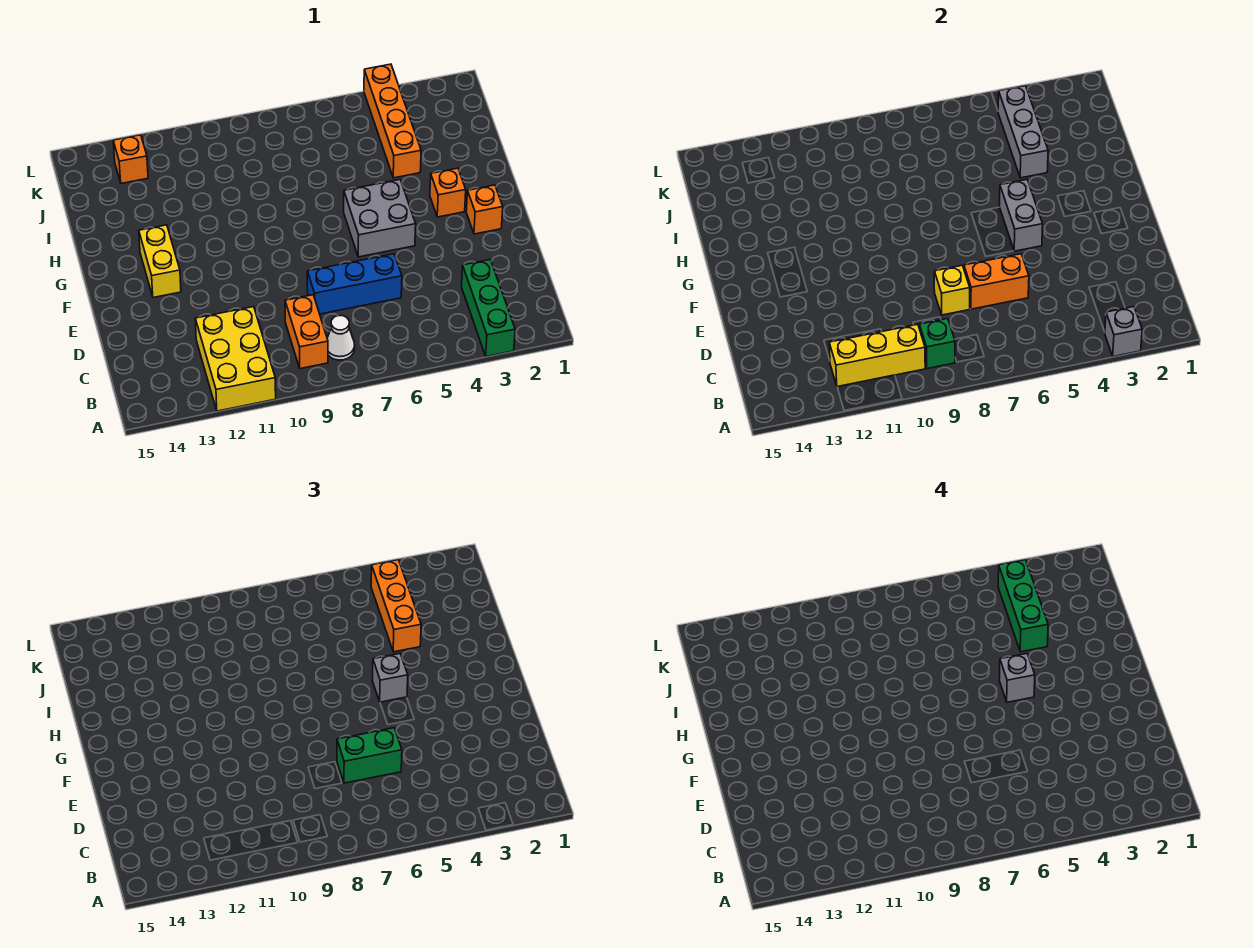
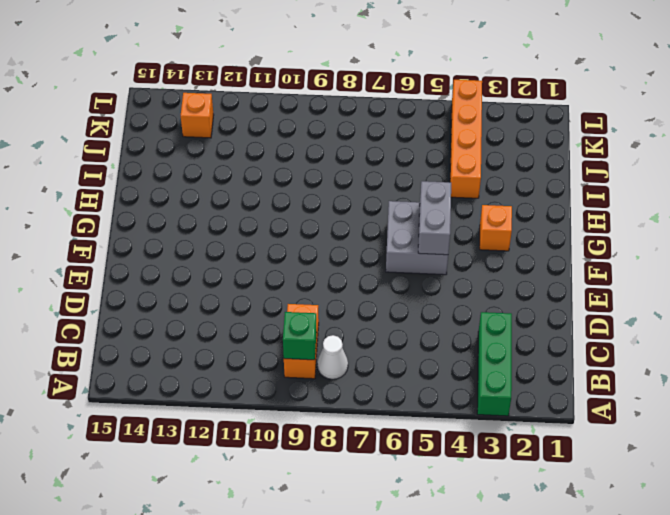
none -> yellow brick A11:C12 level 1
none -> blue brick D6:D8 level 1
none -> orange brick F2 level 1

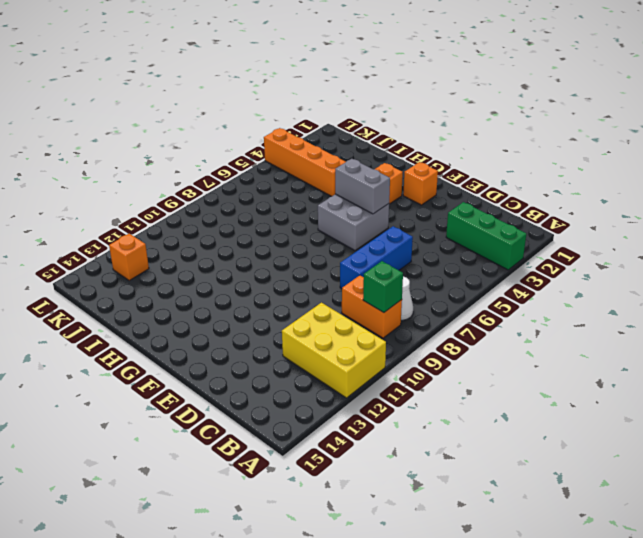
none -> yellow brick F13:G13 level 1
none -> grey brick A3 level 2
none -> yellow brick B10:B12 level 2

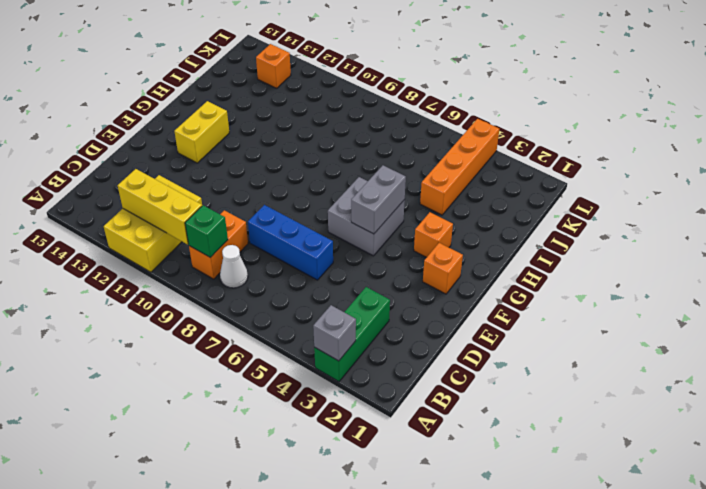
none -> orange brick D6:D7 level 2
none -> yellow brick D8 level 2
none -> grey brick I4:K4 level 2

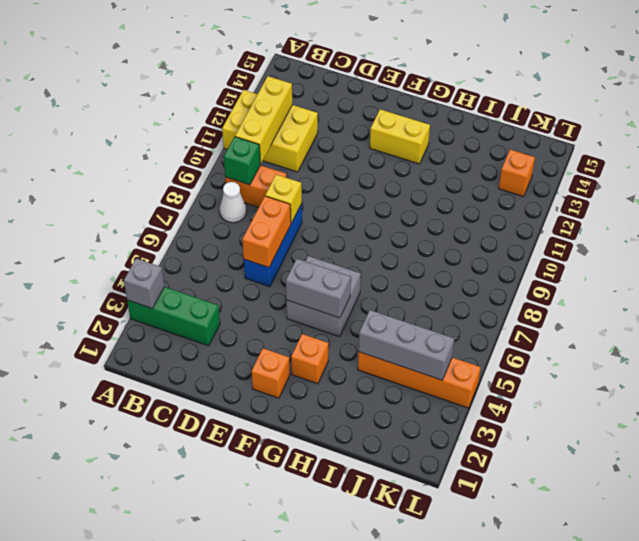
none -> green brick D6:D7 level 3
none -> grey brick G5 level 3
none -> orange brick I4:K4 level 3

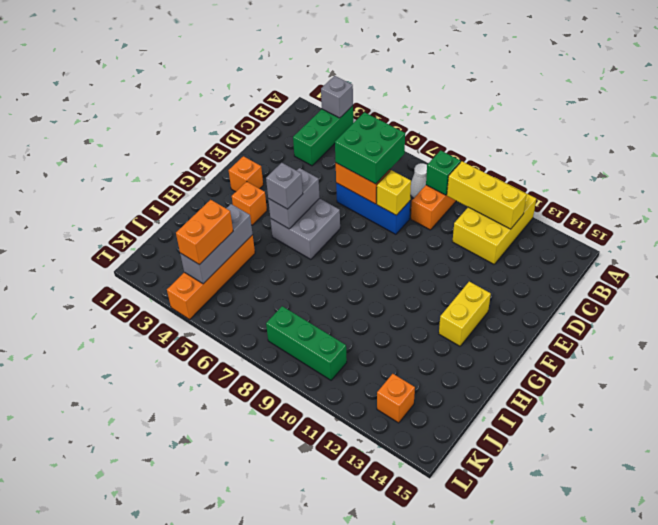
green brick C6:D7 level 3 -> green brick D6:D7 level 3
orange brick J4:K4 level 3 -> orange brick I4:K4 level 3
green brick K8:K10 level 1 -> green brick I4:K4 level 4
none -> grey brick G5 level 4

